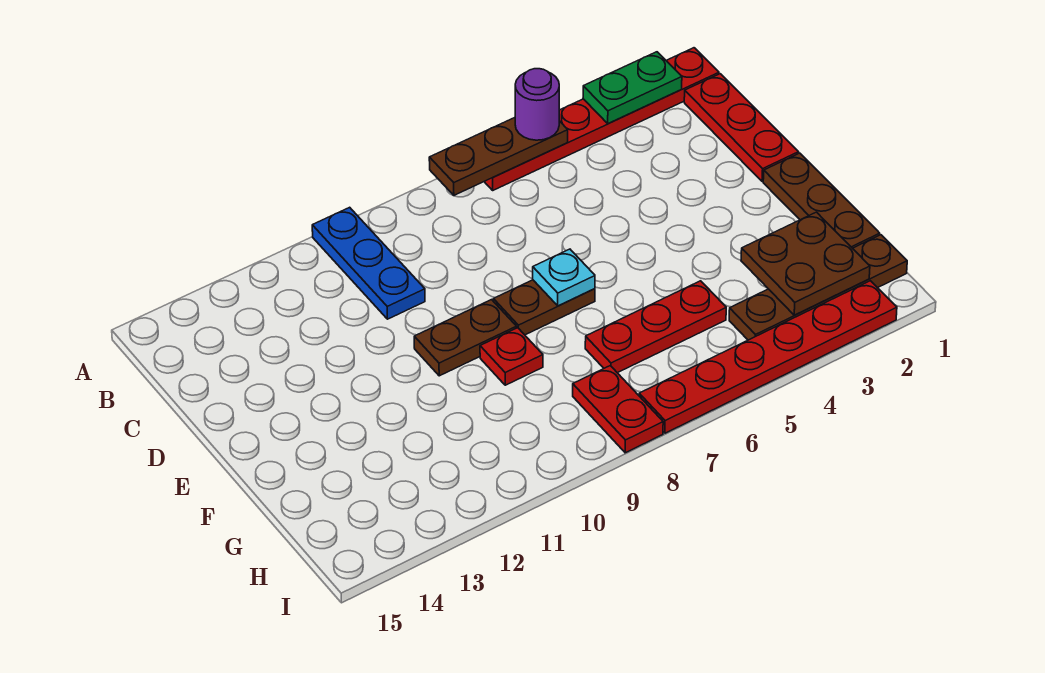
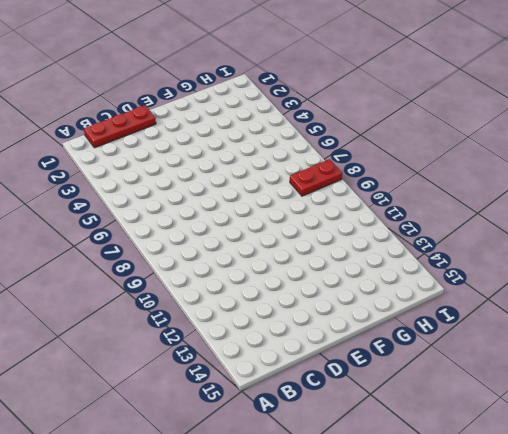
none -> red plate A1:A6 level 1
none -> blue plate A10:C10 level 1
none -> brown plate E1:G1 level 1

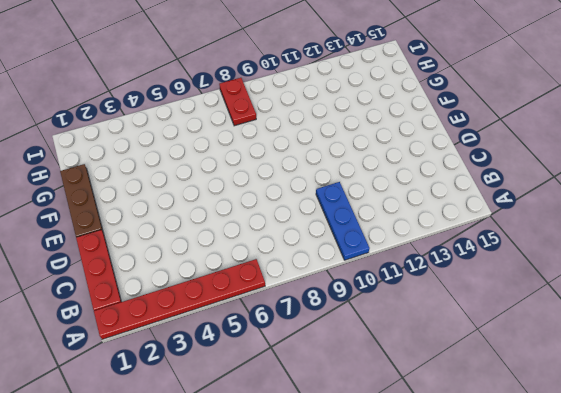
none -> brown plate E7:E8 level 1
none -> brown plate E9:E10 level 1
none -> red plate F9 level 1

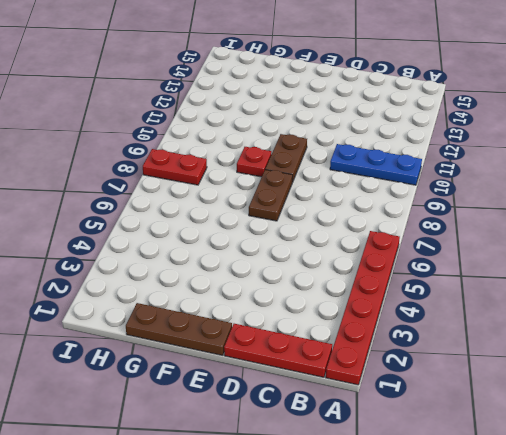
none -> red plate G5:G7 level 1
none -> brown plate H1:H4 level 1
none -> red plate I2:I7 level 1

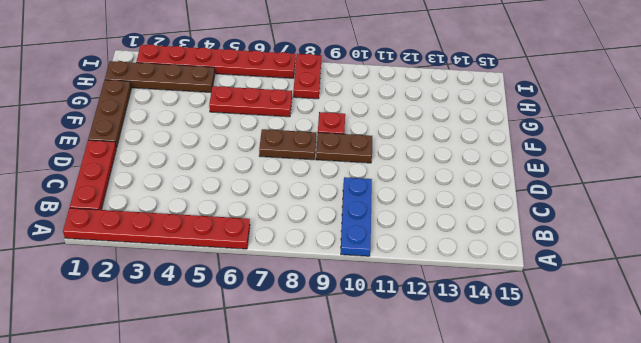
none -> green plate A2:A3 level 2
none -> brown plate A5:A7 level 2
none -> cyan plate E7 level 2

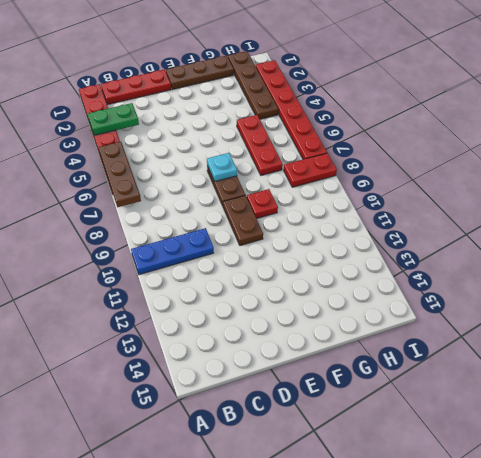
green plate A3:B3 level 2 -> green plate A2:A3 level 2
none -> brown plate G2:H3 level 2
none -> purple round brick A5 level 3

